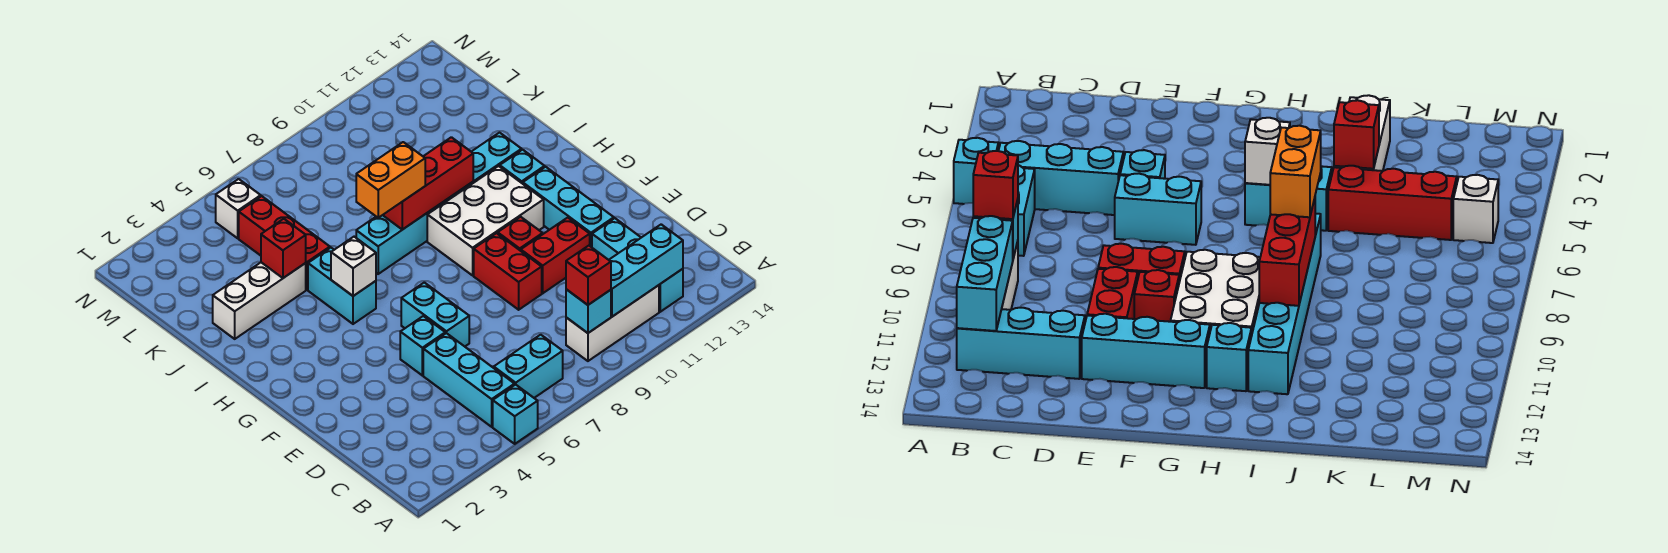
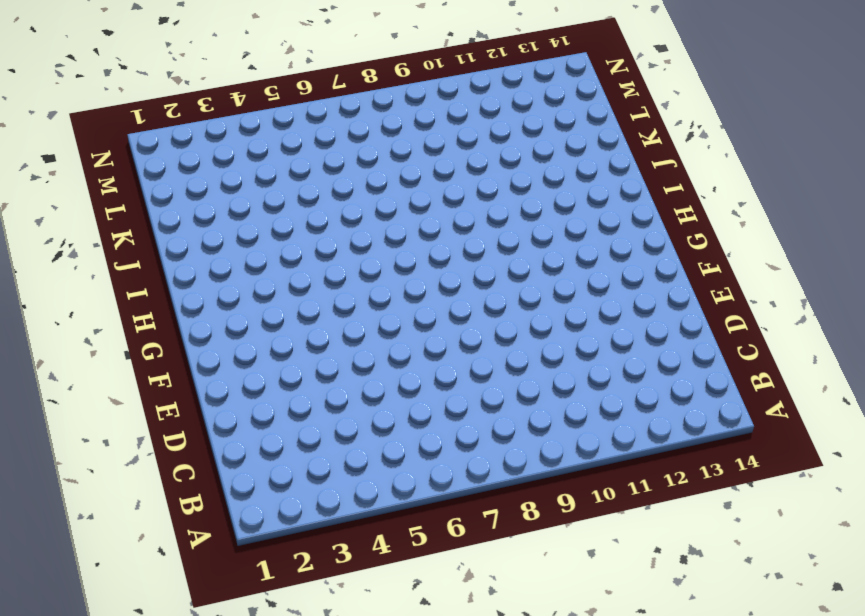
none -> cyan brick A5 level 1
none -> cyan brick B5:D5 level 1
none -> cyan brick B6:B7 level 1

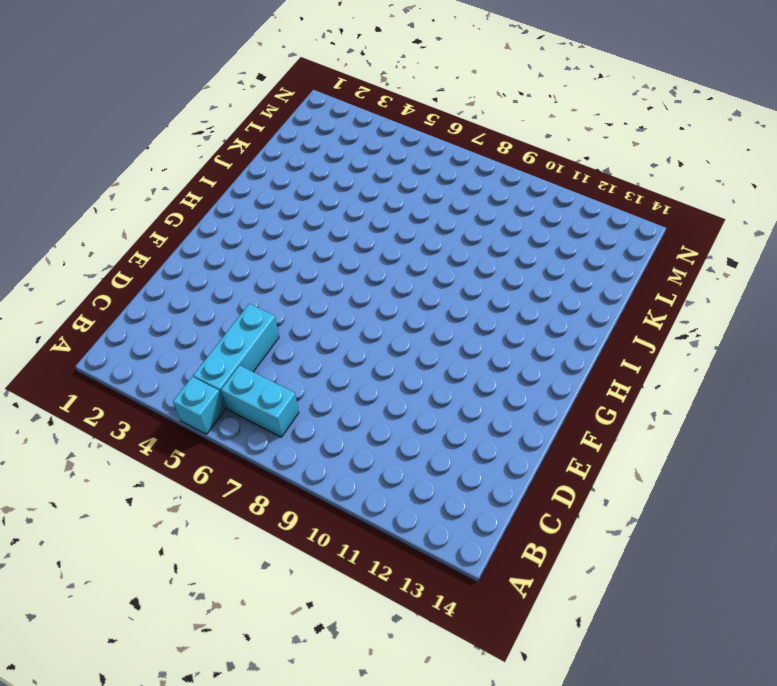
none -> white brick B9:B11 level 1
none -> cyan brick B12:D12 level 1
none -> cyan brick E5 level 1

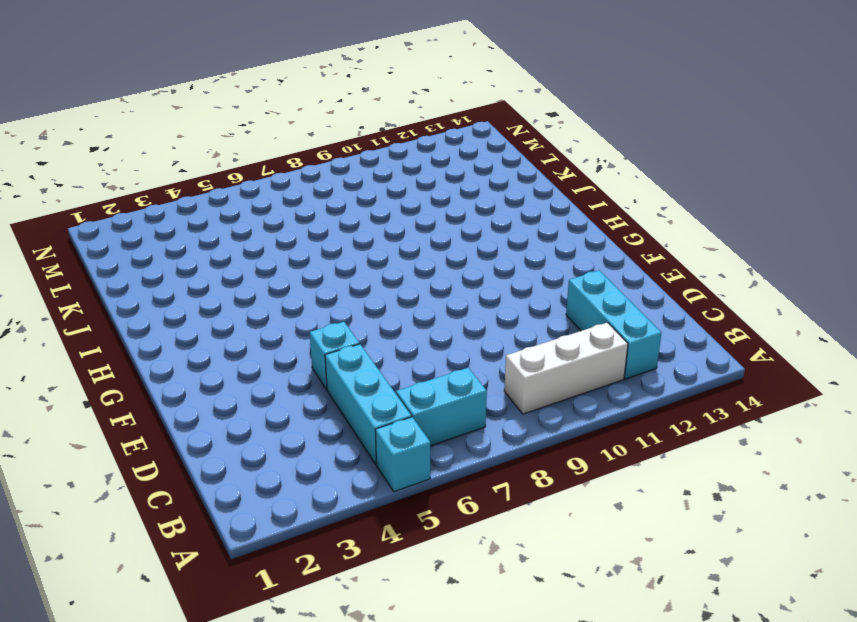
none -> cyan brick E6:F6 level 1
none -> red brick E9:F9 level 1
none -> red brick E10:E11 level 1

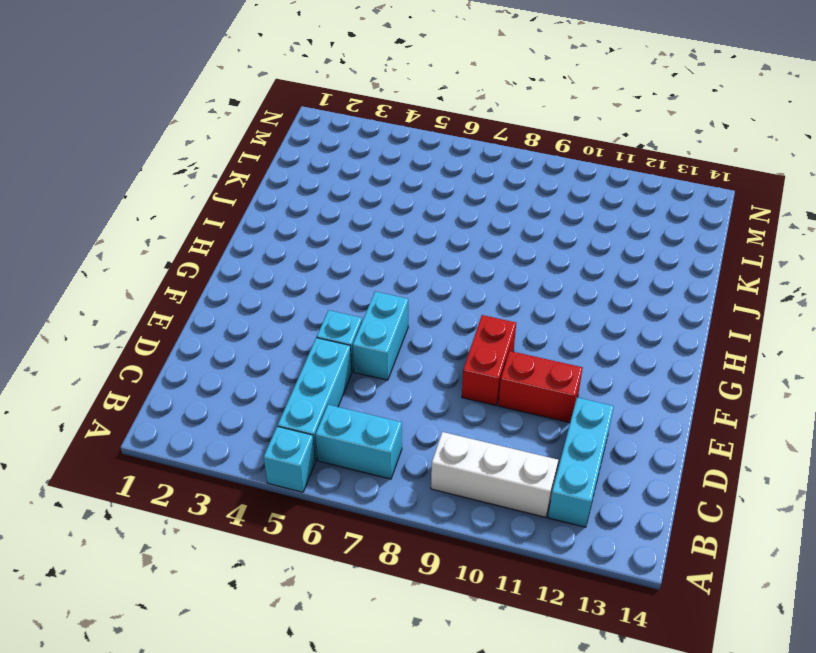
none -> cyan brick E12:G12 level 1
none -> red brick F10 level 1
none -> white brick G9:H11 level 1

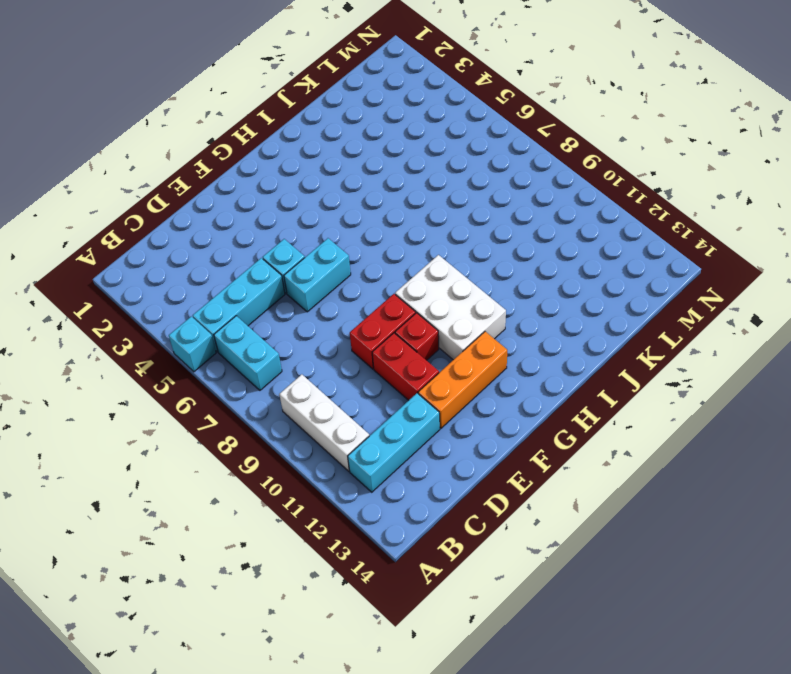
orange brick E12:G12 level 1 -> cyan brick E12:G12 level 1
none -> cyan brick H5:I5 level 1
none -> cyan brick H12 level 1
none -> cyan brick I7:I12 level 1

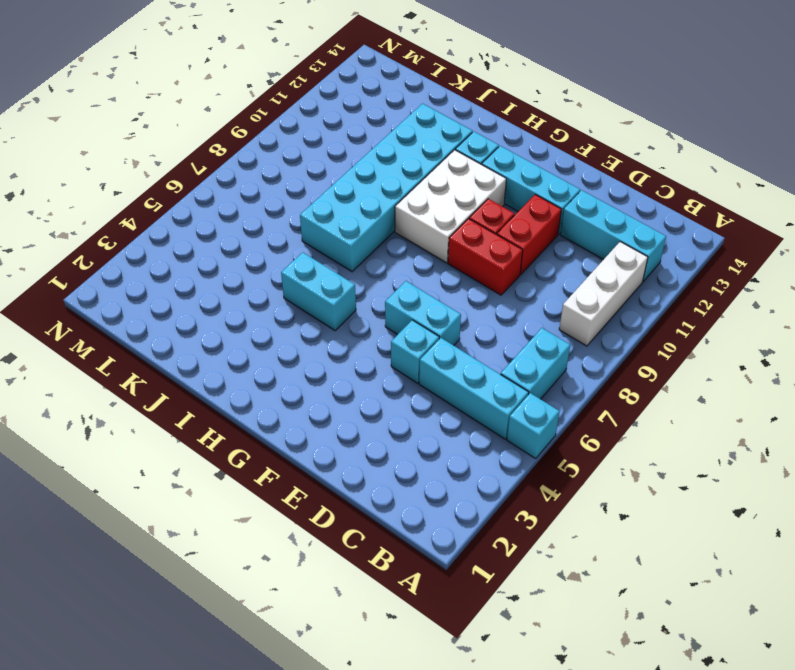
cyan brick I7:J12 level 1 -> cyan brick I7:I12 level 1
none -> white brick J2:J4 level 1
none -> red brick J5:L5 level 1
none -> white brick M5 level 1

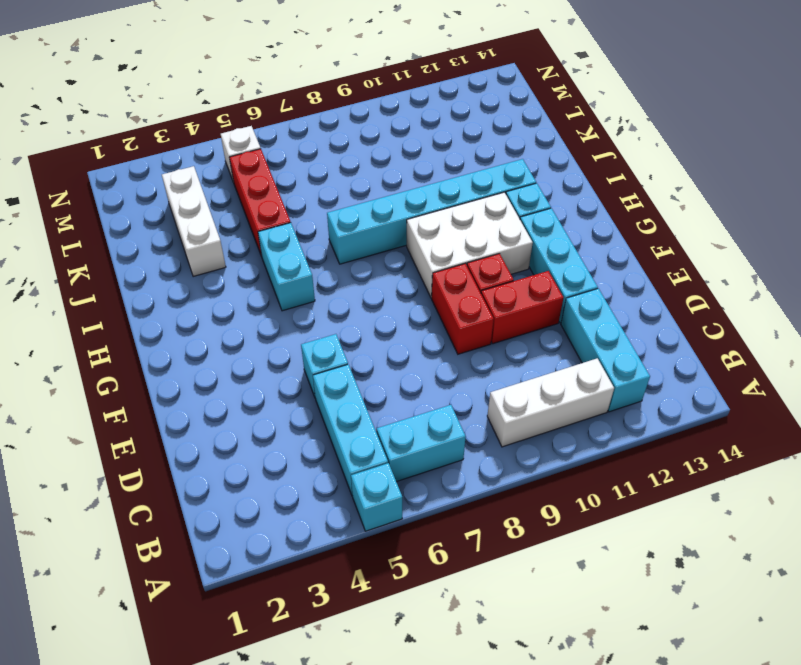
white brick J3:L3 level 1 -> white brick J2:J4 level 1
none -> cyan brick E6:F6 level 1
none -> cyan brick B9 level 2
none -> cyan brick B10:B12 level 2

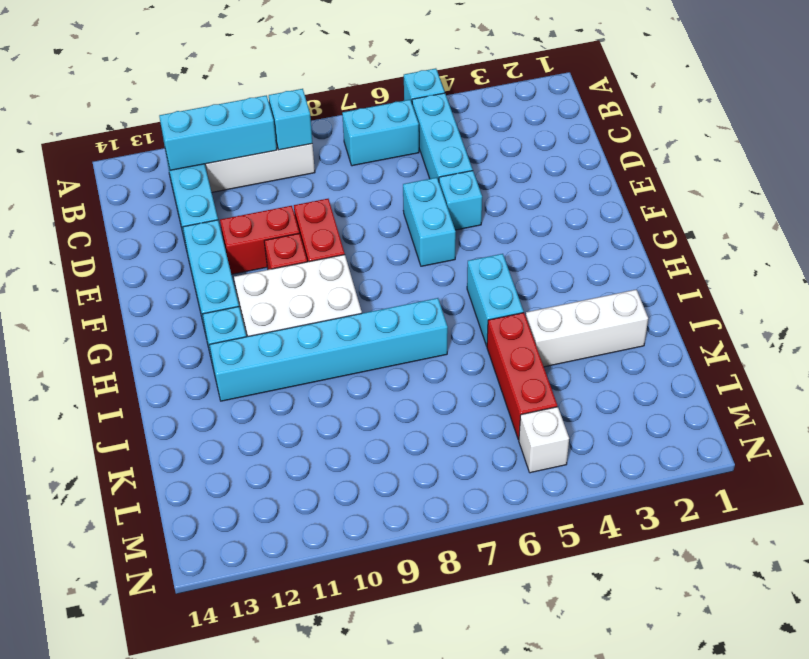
none -> white brick H5 level 2
none -> red brick I8:I10 level 2
none -> red brick J4 level 2

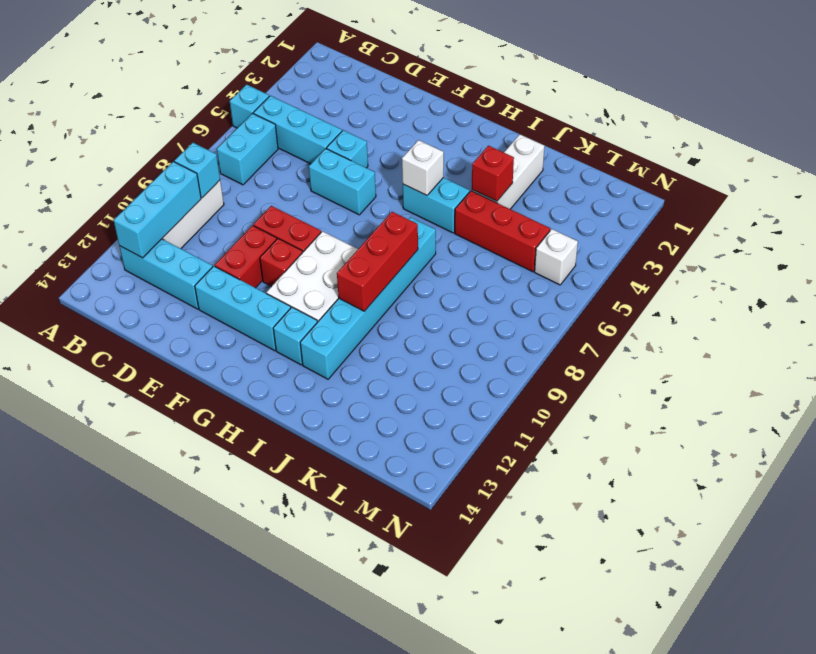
none -> red brick B9 level 3
none -> orange brick I7:I8 level 3

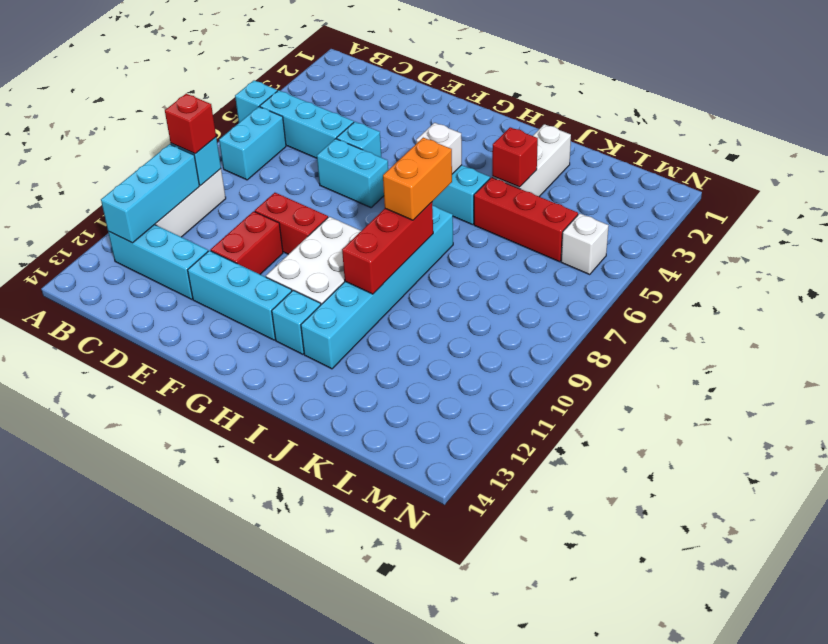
none -> red brick F10 level 1

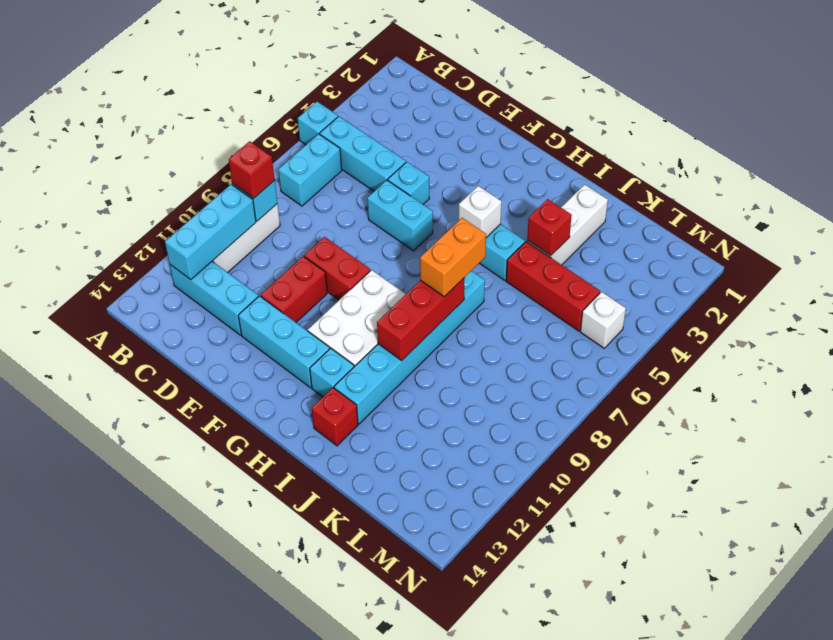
red brick I13 level 1 -> red brick F10 level 1

